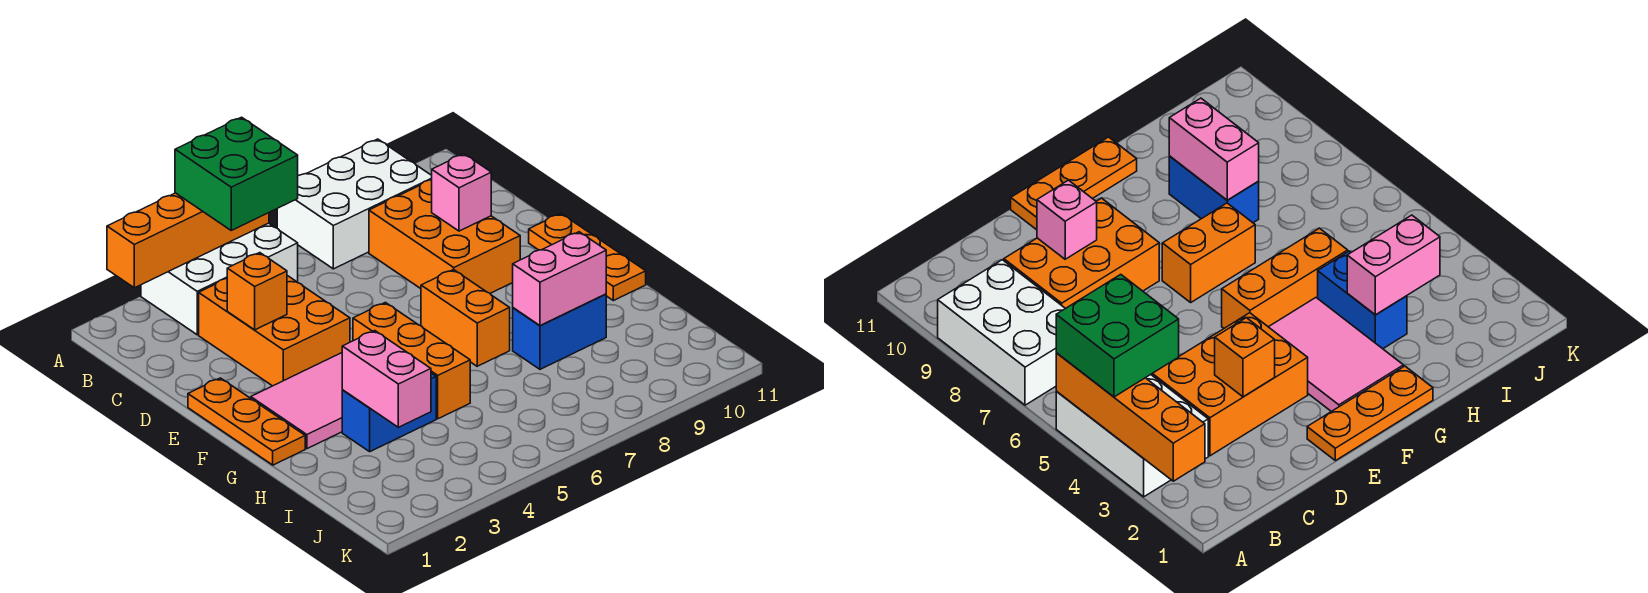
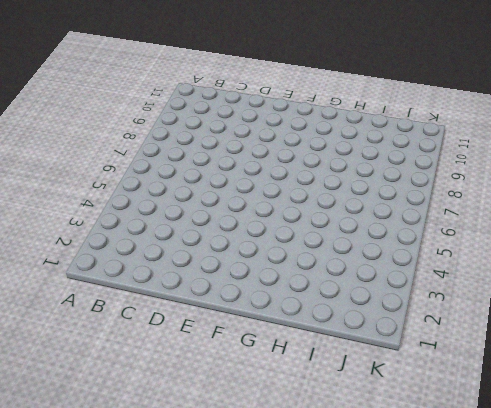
none -> white brick A3:B5 level 1
none -> white brick A7:B9 level 1
none -> orange brick C3:E4 level 1

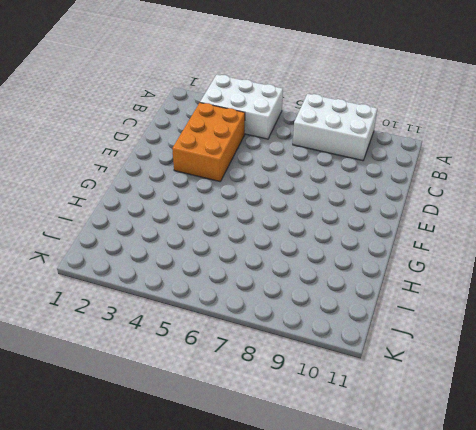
none -> orange brick C8:E9 level 1
none -> orange plate E1:G1 level 1
none -> orange plate E11:G11 level 1

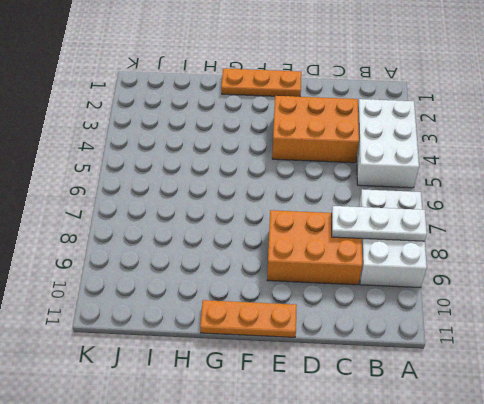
white plate A8:C8 level 2 -> none
none -> pink tile F2:G4 level 1
none -> orange brick F5:H5 level 1
none -> orange brick F7:G7 level 1

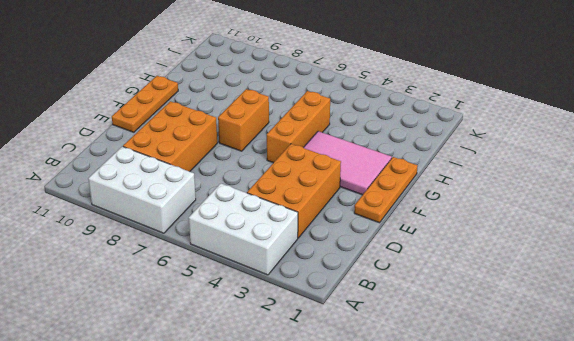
none -> blue brick H3:H4 level 1
none -> blue brick H8:H9 level 1
none -> orange brick A2:A5 level 2

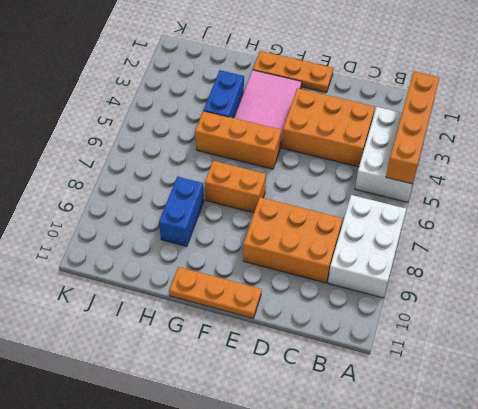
none -> orange brick D3 level 2
none -> pink brick D9 level 2
none -> pink brick H3:I3 level 2

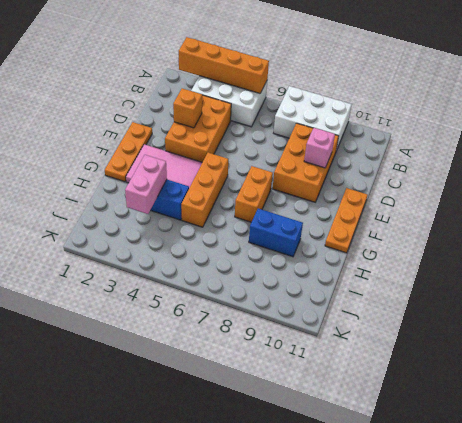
none -> pink brick H8:H9 level 2
none -> green brick A4:B5 level 3

